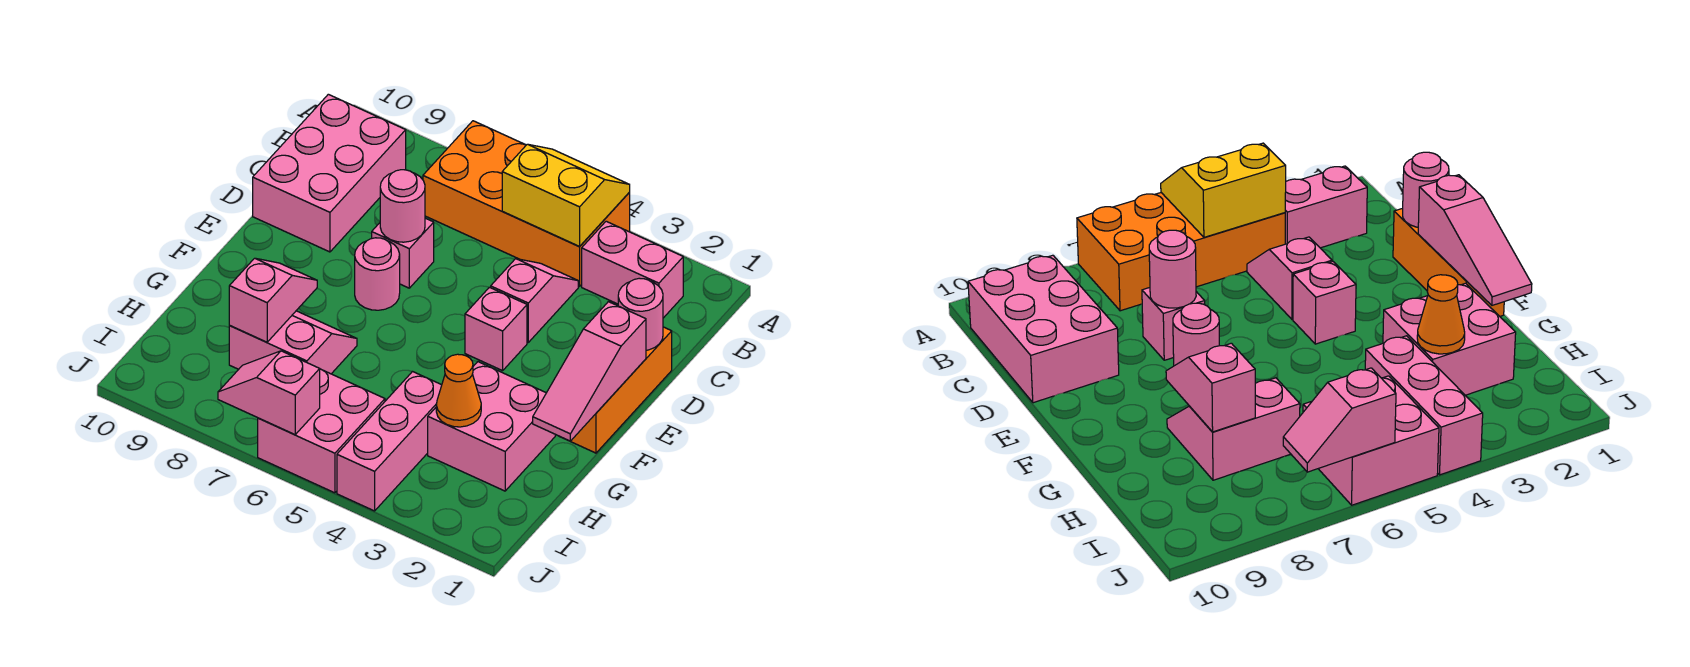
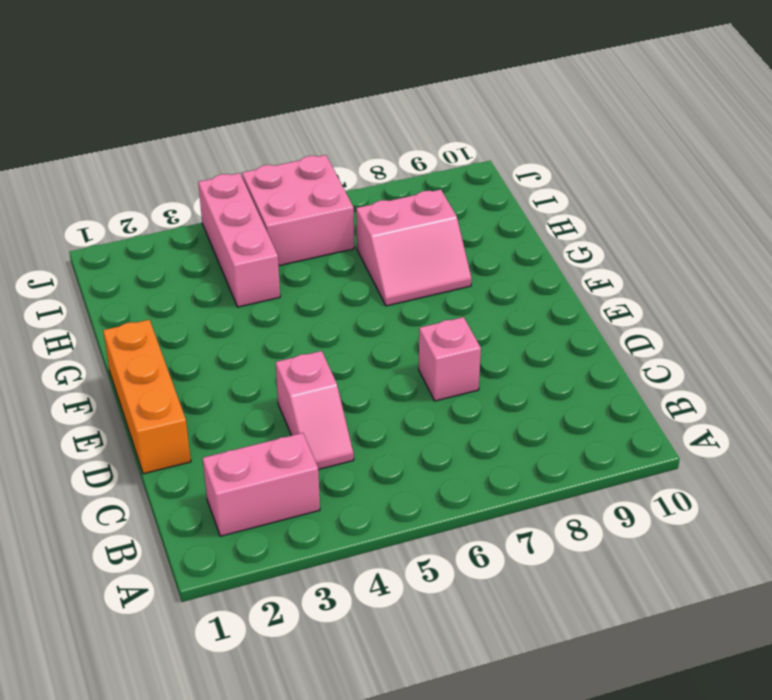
none -> orange brick A4:B7 level 1
none -> pink brick B9:D10 level 1
none -> pink brick E4 level 1

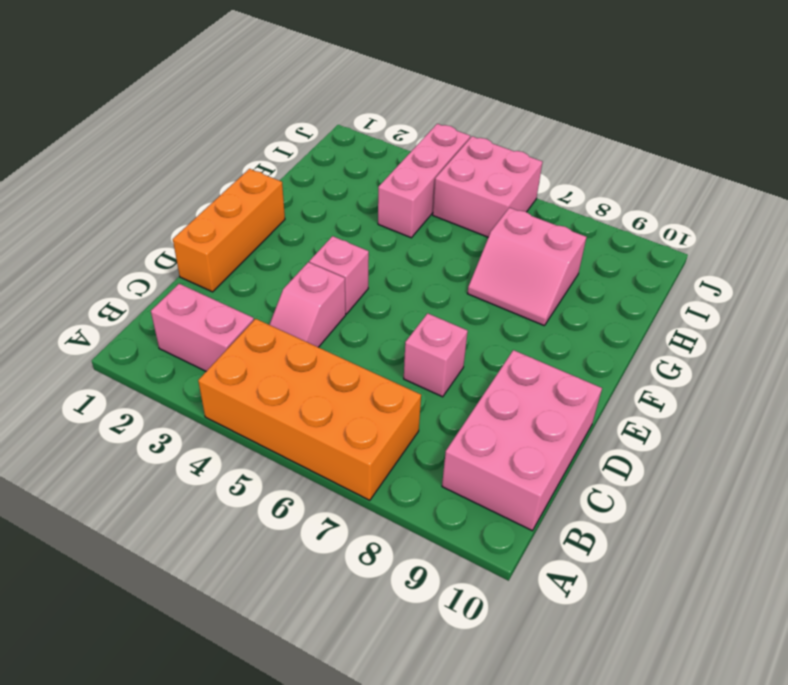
none -> pink round brick E7 level 1
none -> pink brick G2:H3 level 1
none -> yellow slope A4:B5 level 2 top B

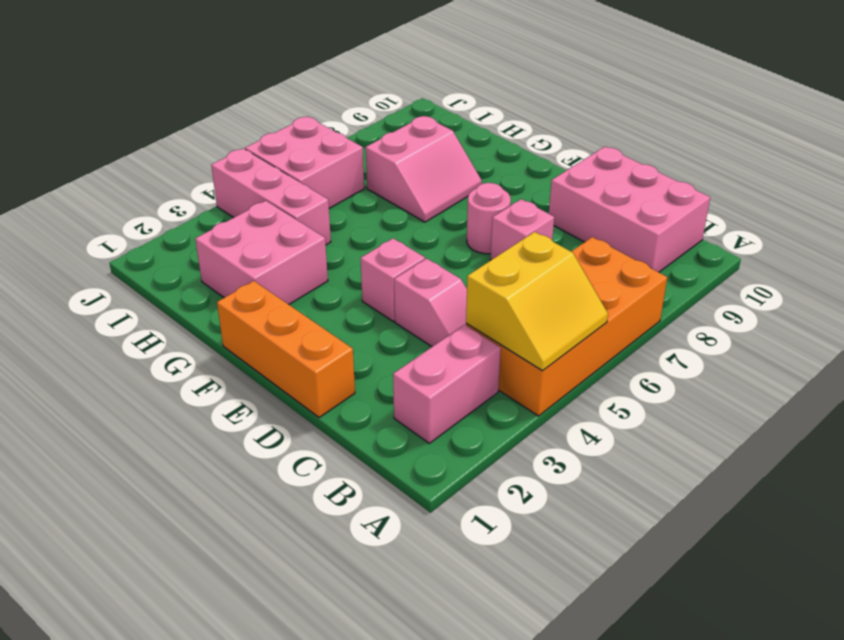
none -> pink round brick D1 level 2
none -> pink round brick D7 level 2
none -> pink slope E1:G1 level 2 top E

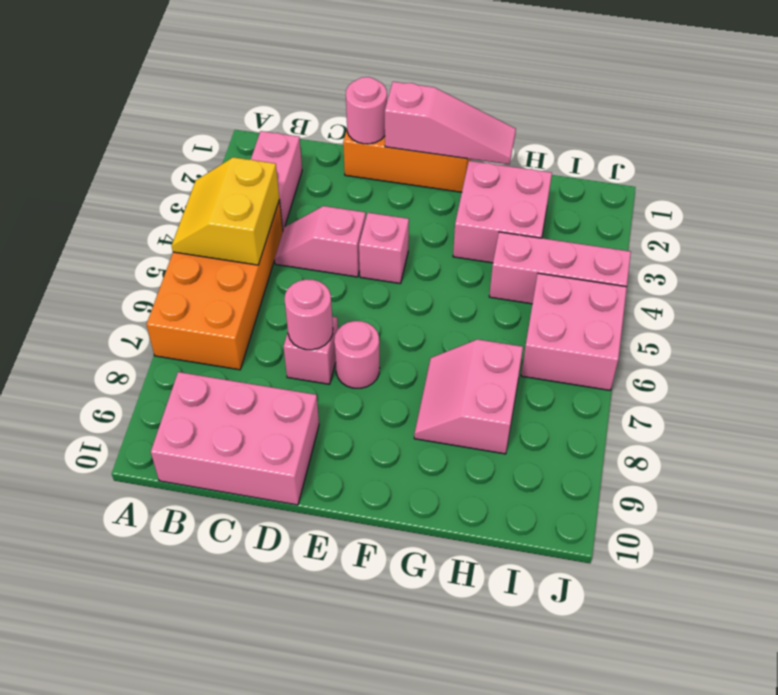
none -> pink slope G8:H8 level 2 top H
none -> orange cone H3 level 2
none -> pink slope J6:J7 level 2 top 6

